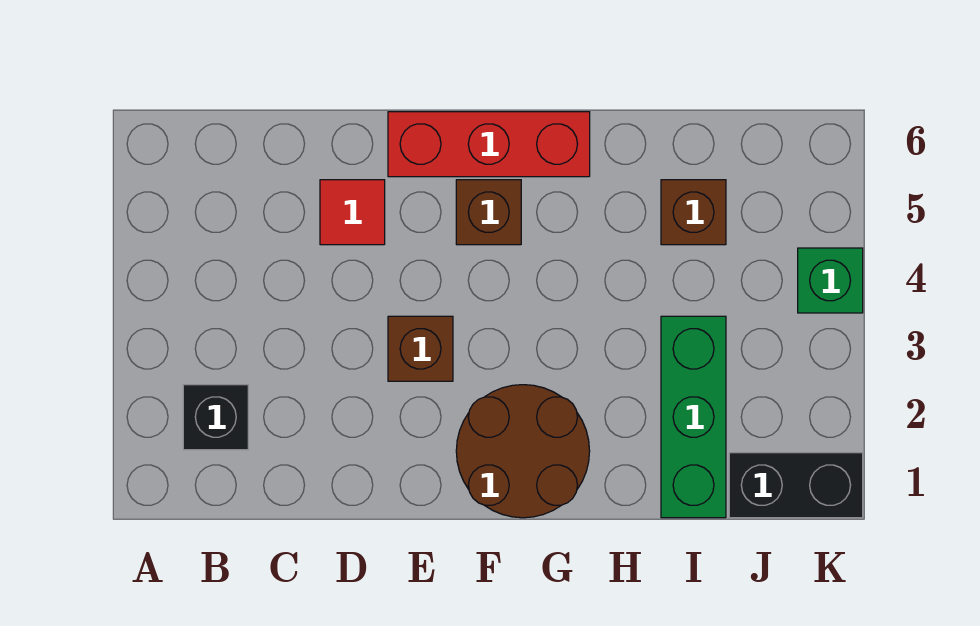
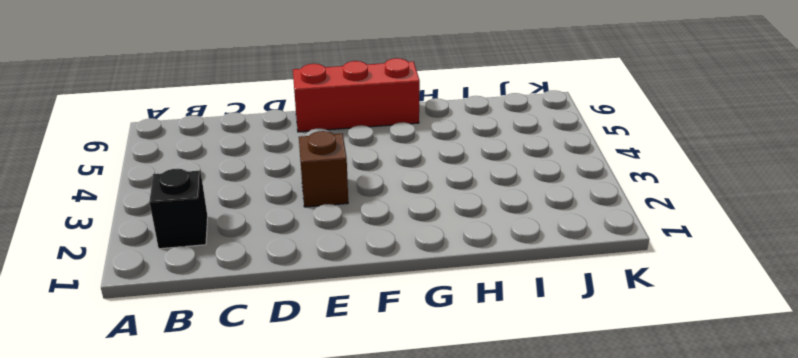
none -> red tile D5 level 1
none -> brown round brick F1:G2 level 1

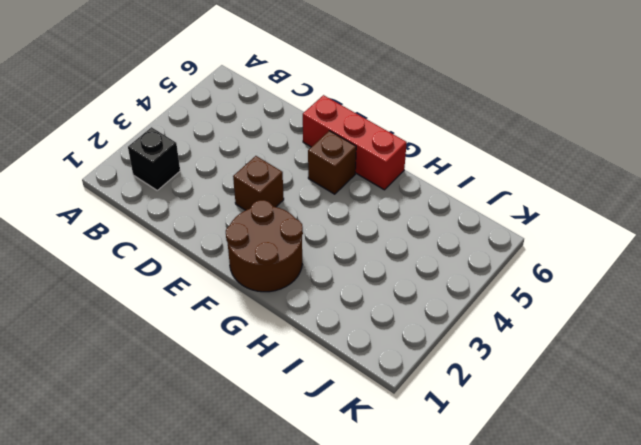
none -> red tile D5 level 1
none -> green brick I1:I3 level 1

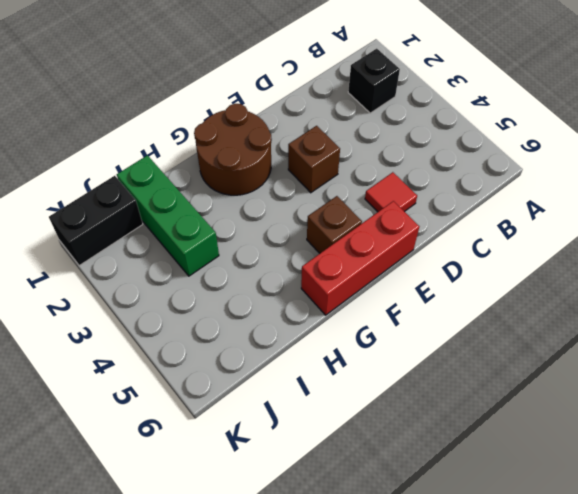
none -> brown brick I5 level 1
none -> green brick K4 level 1

